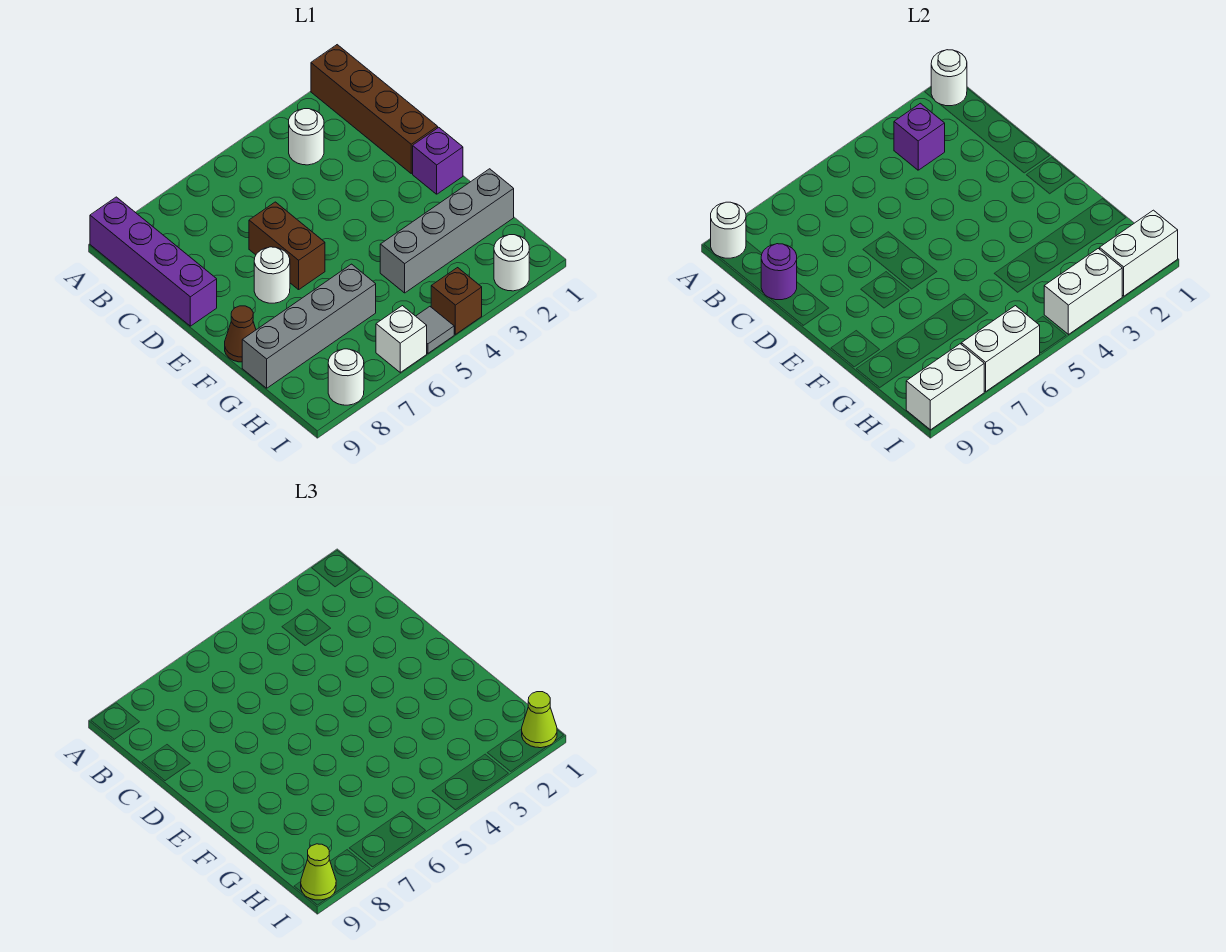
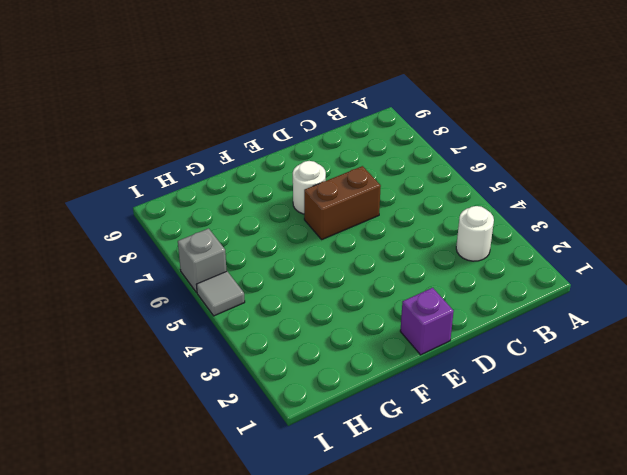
grey brick I6 level 1 -> white brick I6 level 1
none -> brown brick A1:D1 level 1
none -> purple brick A9:D9 level 1
none -> brown cone F9 level 1

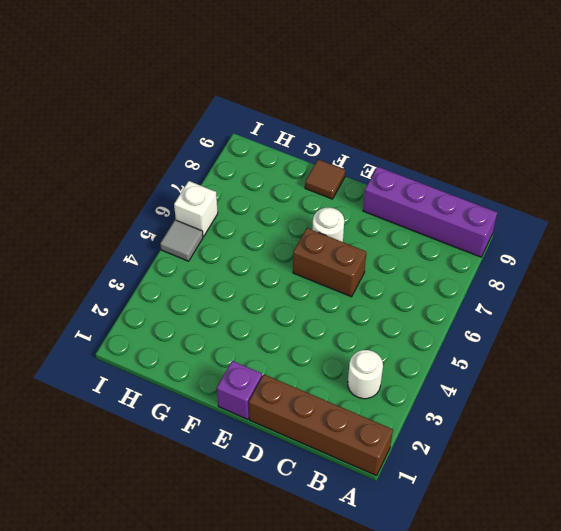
brown tile F9 level 1 -> brown cone F9 level 1
none -> grey brick G1:G4 level 1
none -> grey brick G6:G9 level 1
none -> white round brick I2 level 1

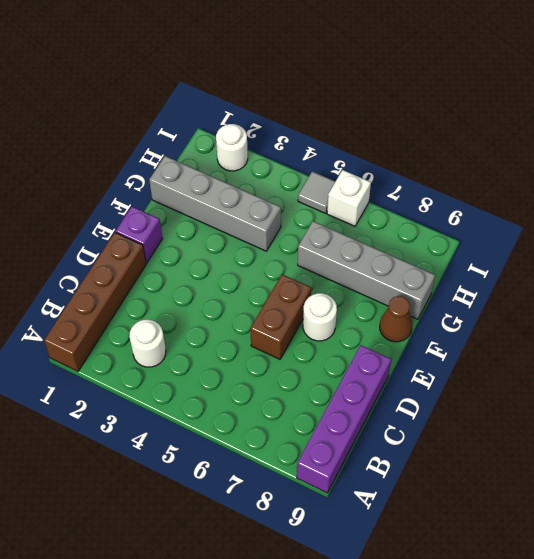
none -> brown brick I4 level 1
none -> white round brick I8 level 1
none -> white round brick A1 level 2

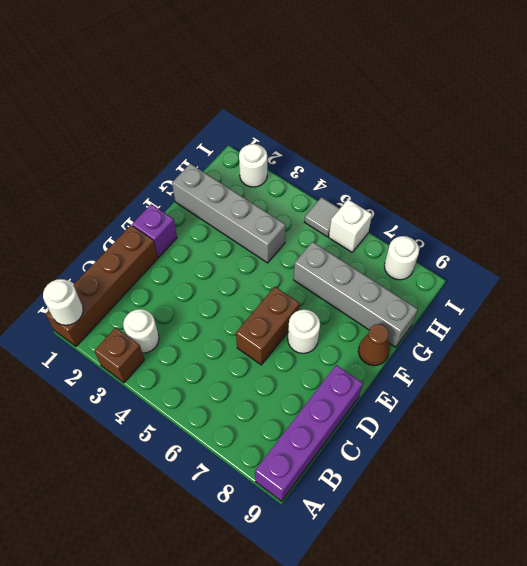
brown brick A3 level 1 -> brown brick I4 level 1
none -> white round brick A9 level 2
none -> purple brick B3 level 2
none -> purple round brick C9 level 2

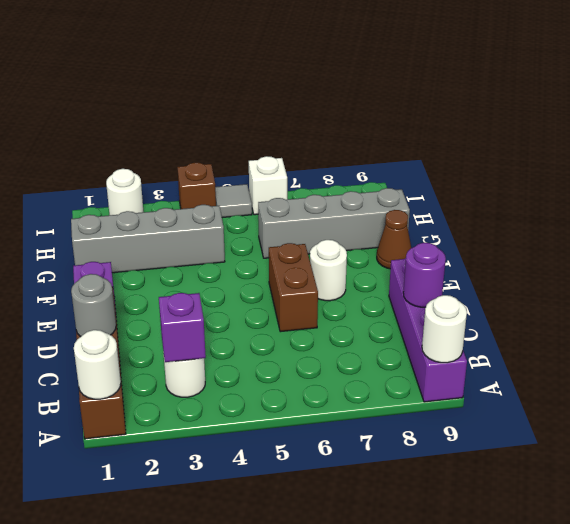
grey round brick C1 level 2 -> none
none -> white round brick I8 level 1
none -> white brick I1:I2 level 2
none -> white brick I3:I4 level 2

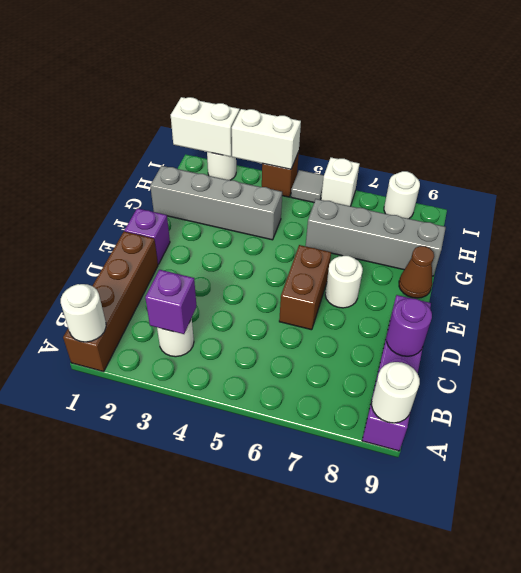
none -> white brick I6:I7 level 2
none -> white brick I8:I9 level 2
none -> lime cone I1 level 3

